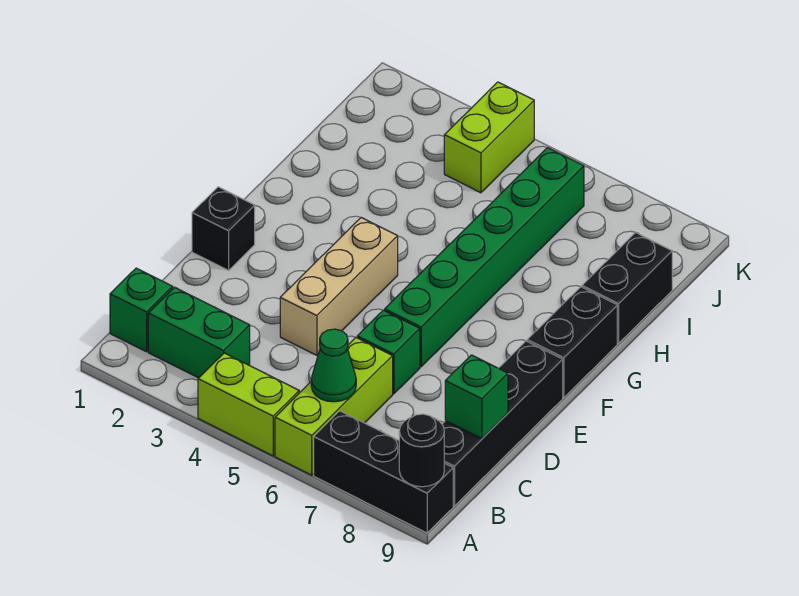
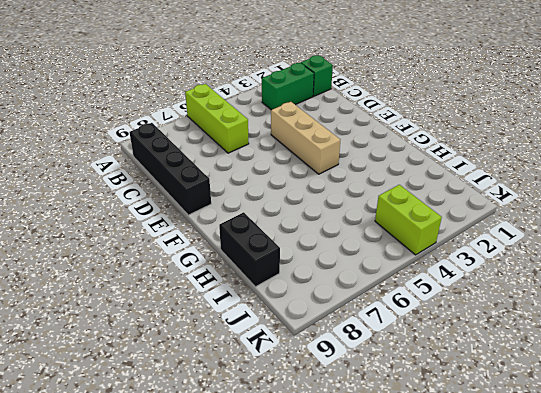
none -> lime brick A4:A5 level 1
none -> black brick A7:A9 level 1
none -> green brick D6 level 1

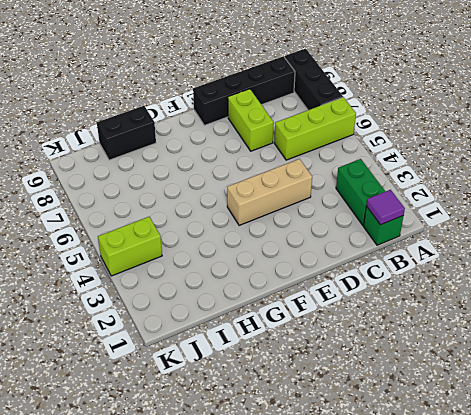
purple tile B1 level 2 -> none
lime brick D7:D8 level 1 -> lime brick A4:A5 level 1
none -> green brick D6 level 1
none -> black brick E1 level 1
none -> green brick E6:J6 level 1

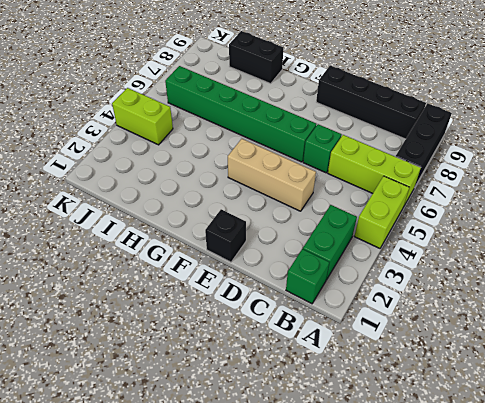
none -> black brick F9:G9 level 1
none -> black round brick A9 level 2
none -> green cone B6 level 2

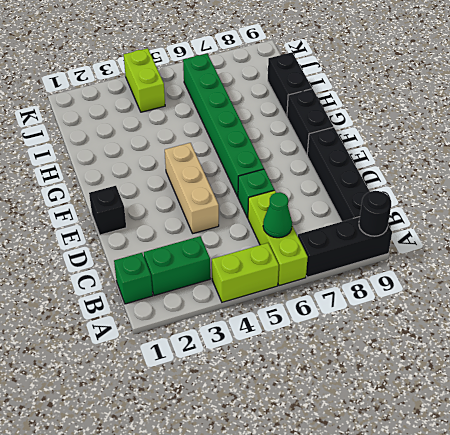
none -> green brick C9 level 2

